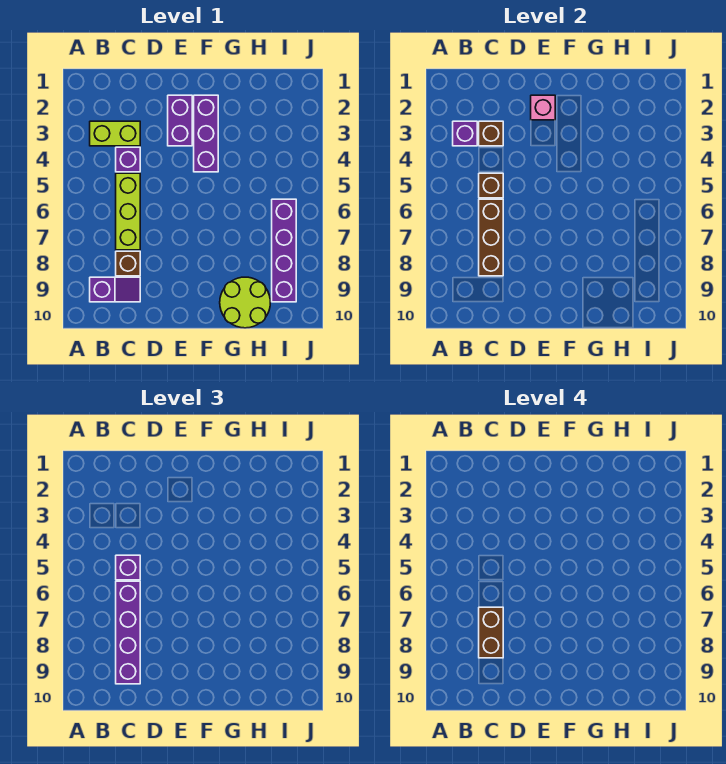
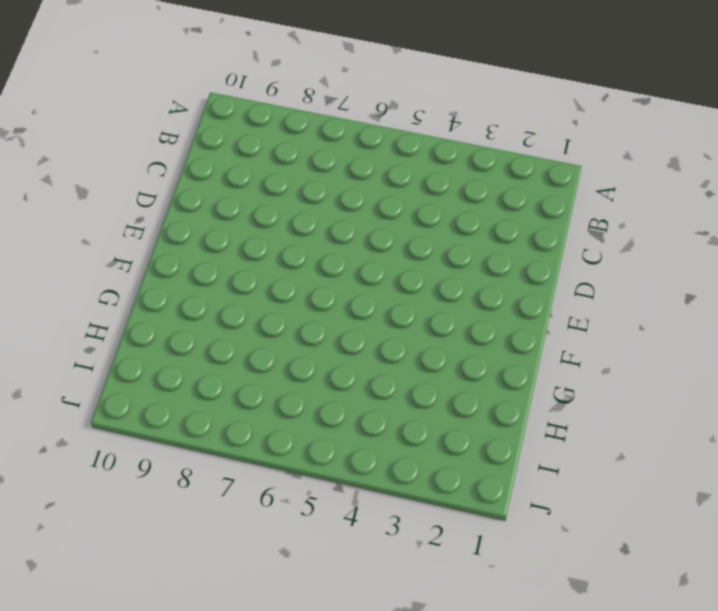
none -> lime brick B3:C3 level 1
none -> purple slope B9:C9 level 1 top B
none -> purple brick C4 level 1

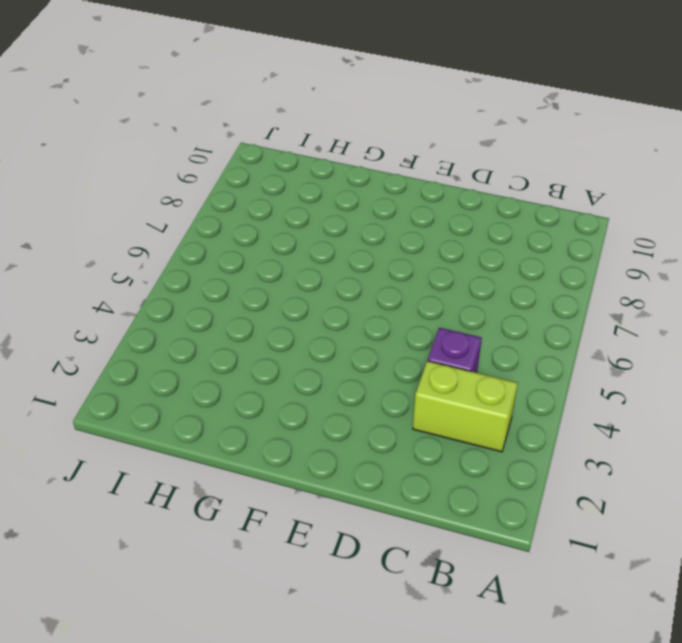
none -> purple slope B9:C9 level 1 top B
none -> lime brick C5:C7 level 1
none -> brown brick C8 level 1

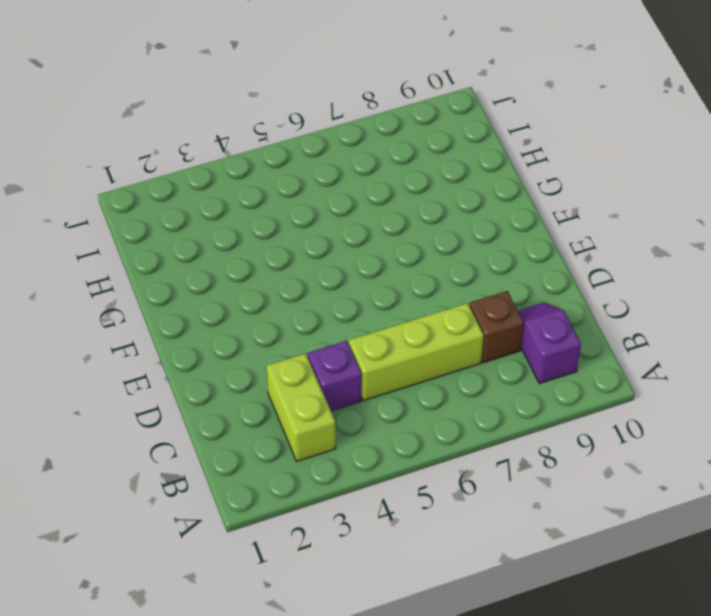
none -> purple brick E2:E3 level 1
none -> purple brick F2:F4 level 1
none -> lime round brick G9:H10 level 1

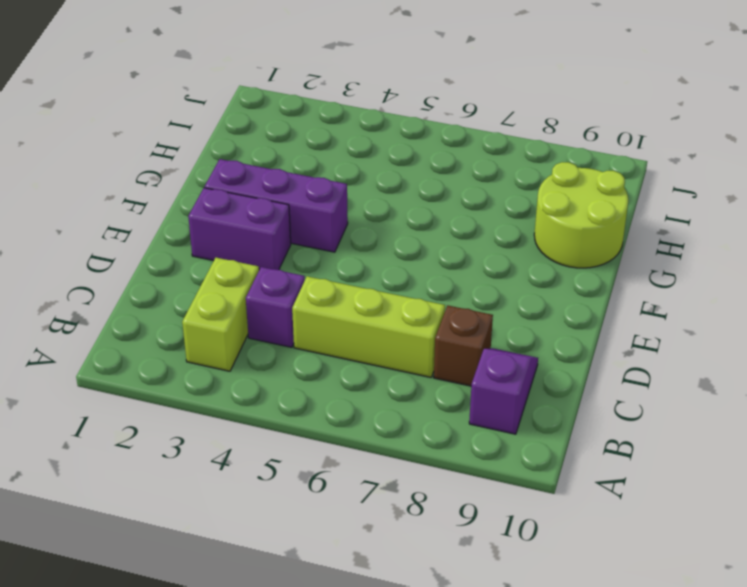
none -> purple brick I6:I9 level 1
none -> purple brick B3 level 2
none -> brown brick C3 level 2

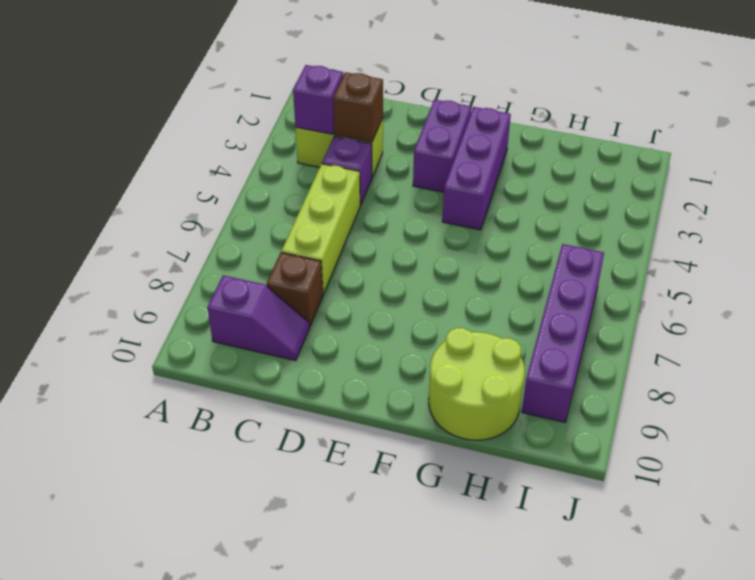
none -> brown brick C5 level 2
none -> brown brick C6:C8 level 2
none -> pink brick E2 level 2

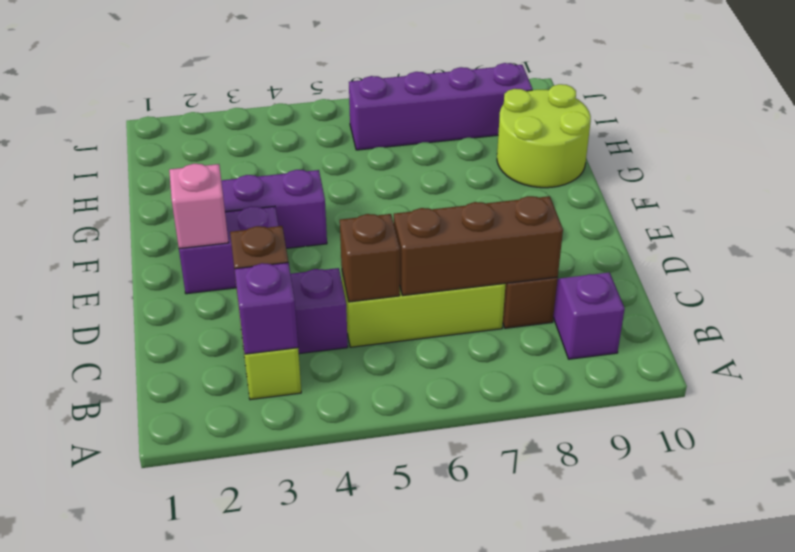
none -> purple brick C5 level 3
none -> purple brick C6:C9 level 3
none -> brown brick C7:C8 level 4

